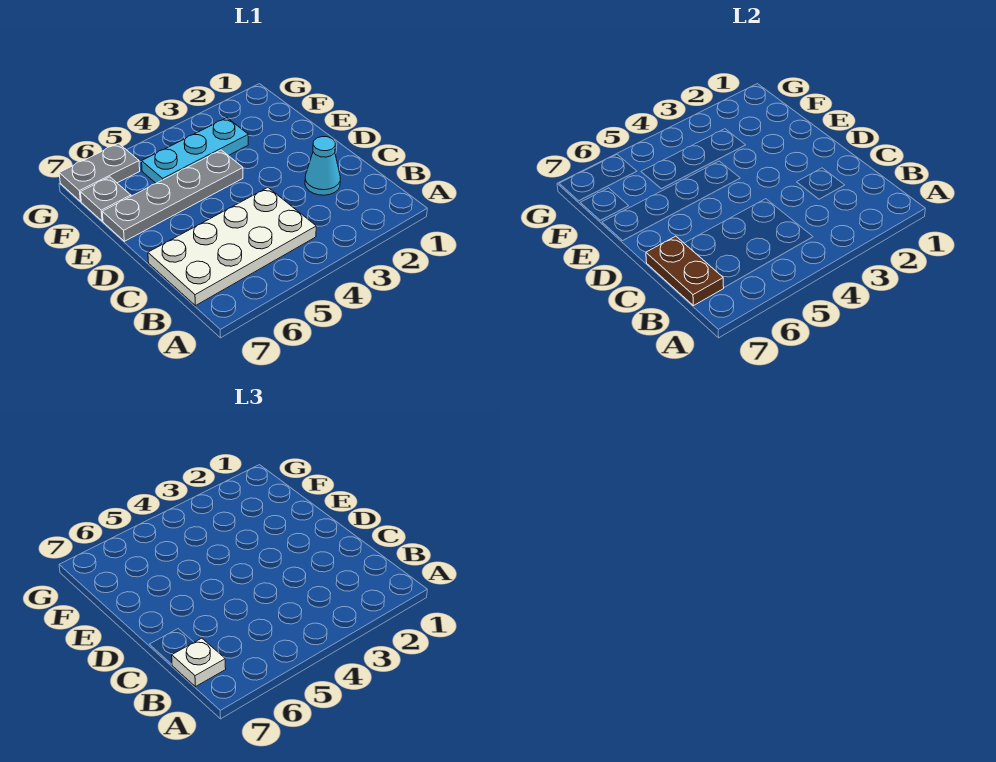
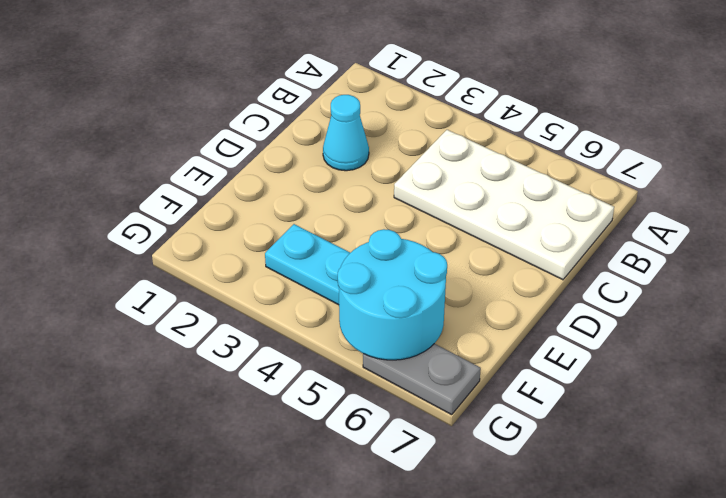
cyan round brick F5:G6 level 2 -> none
none -> grey plate E4:E7 level 1
none -> grey plate F7 level 1

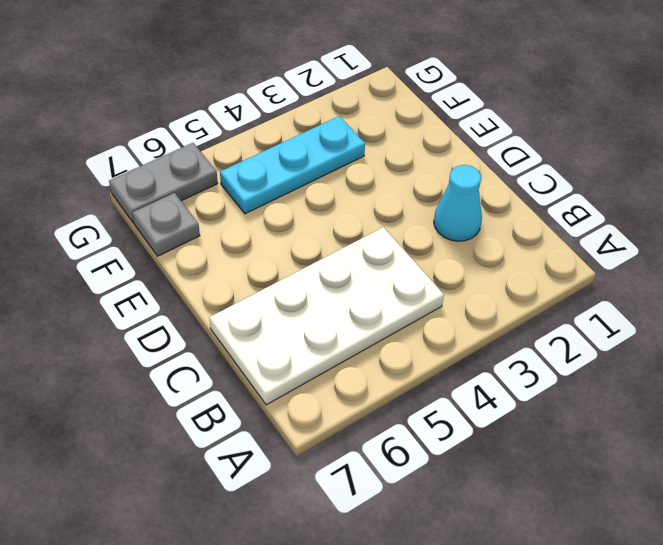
none -> grey plate E4:E7 level 1
none -> brown plate B7:C7 level 2

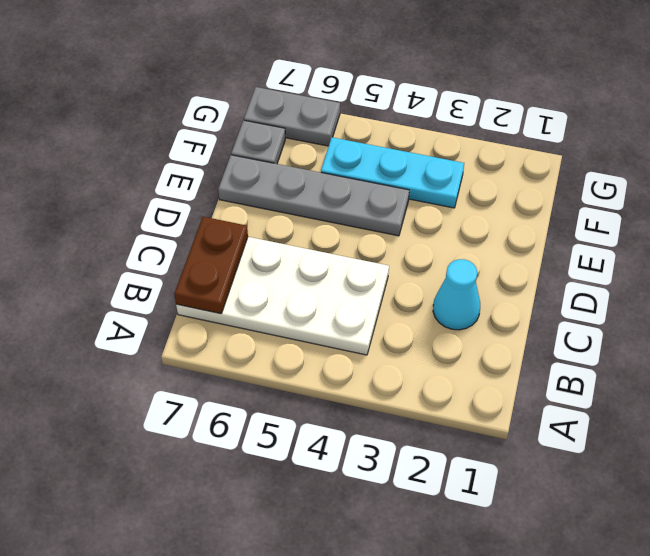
none -> white plate B7 level 3

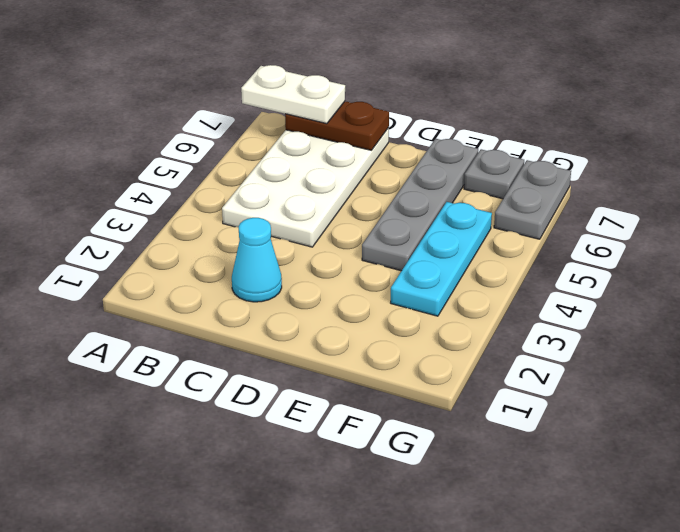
white plate A7:B7 level 3 -> white plate B7 level 3

